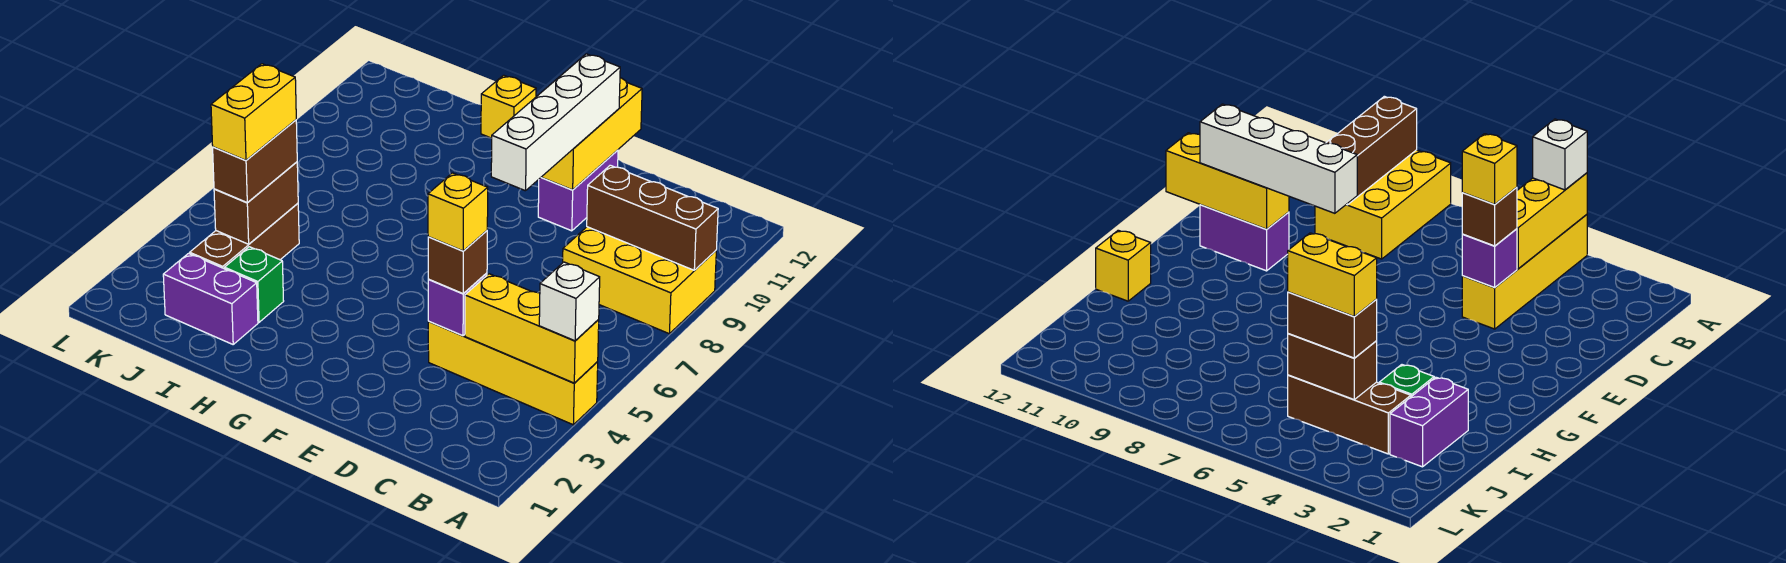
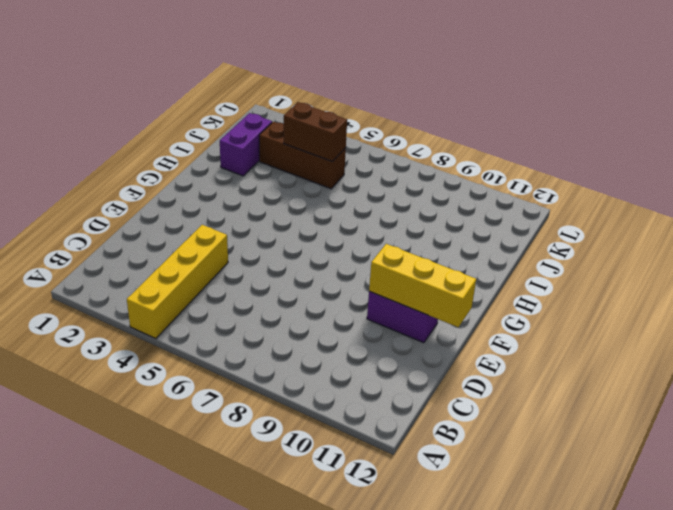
none -> yellow brick A8:C9 level 1
none -> yellow brick H12 level 1
none -> green brick I3 level 1

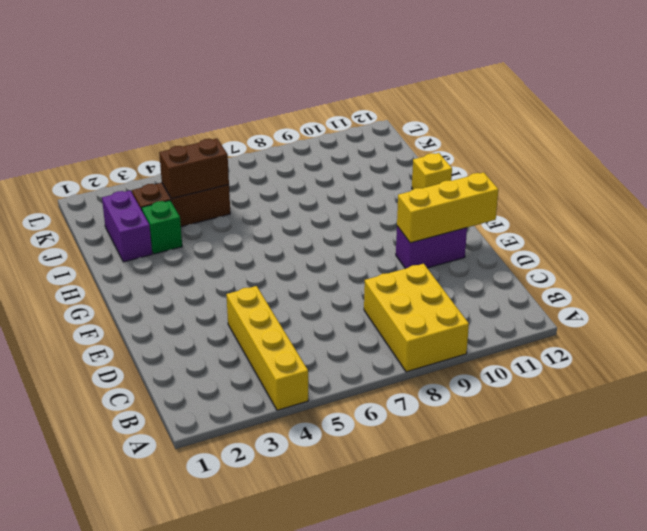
none -> yellow brick A4:C4 level 2
none -> brown brick A9:C9 level 2
none -> purple brick D4 level 2

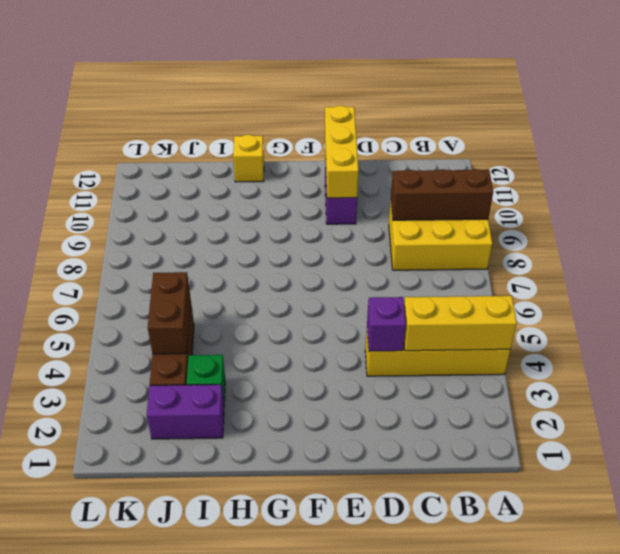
none -> white brick A4 level 3
none -> brown brick D4 level 3
none -> white brick E8:E11 level 3

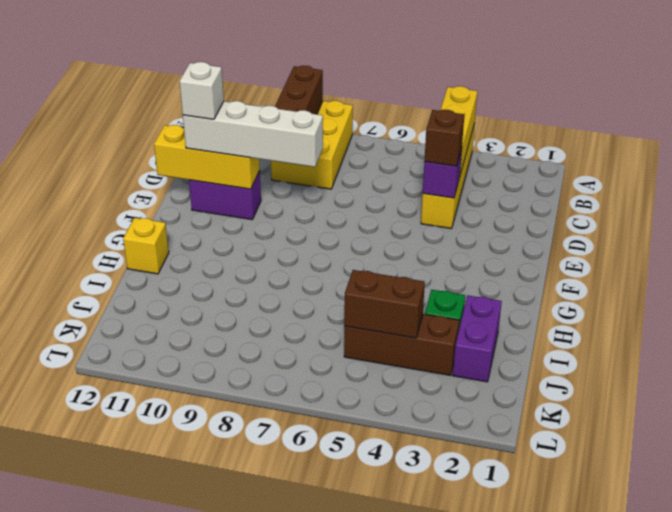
white brick E11 level 4 -> white brick A4 level 3
none -> brown brick J4:J5 level 3
none -> yellow brick D4 level 4
none -> yellow brick J4:J5 level 4

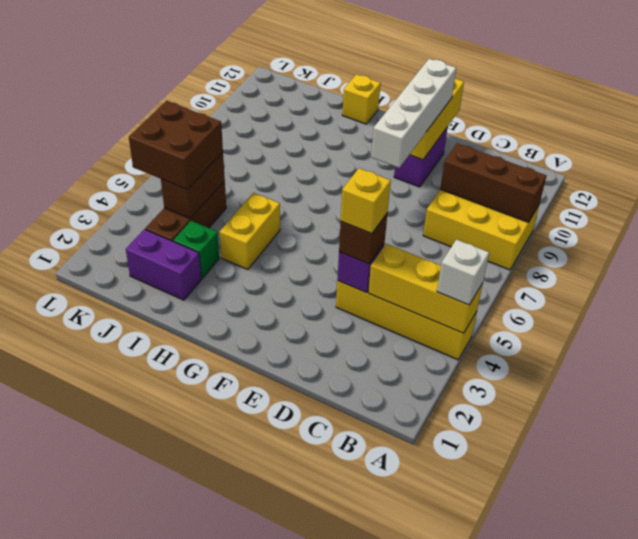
yellow brick H4:H5 level 1 -> yellow brick J4:J5 level 4
brown brick J4:K5 level 3 -> brown brick J4:J5 level 3

